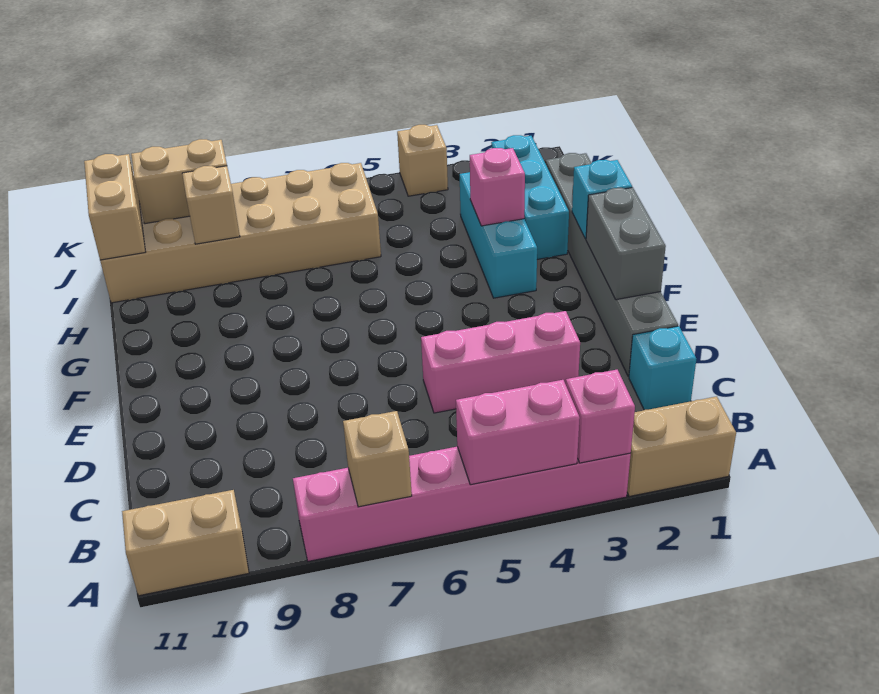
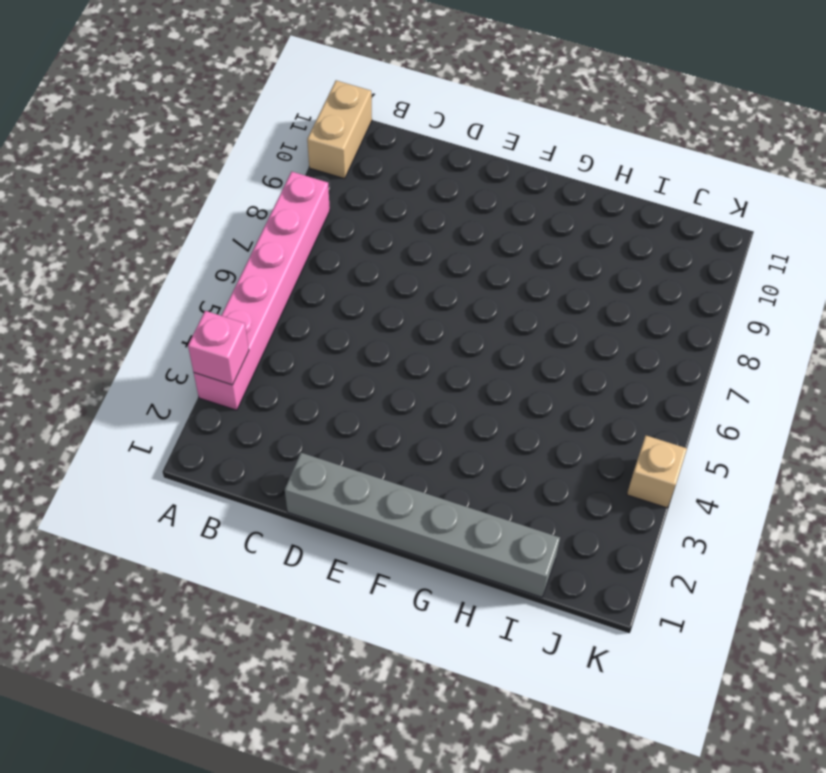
none -> tan brick A1:A2 level 1
none -> cyan brick C1 level 1
none -> pink brick D3:D5 level 1

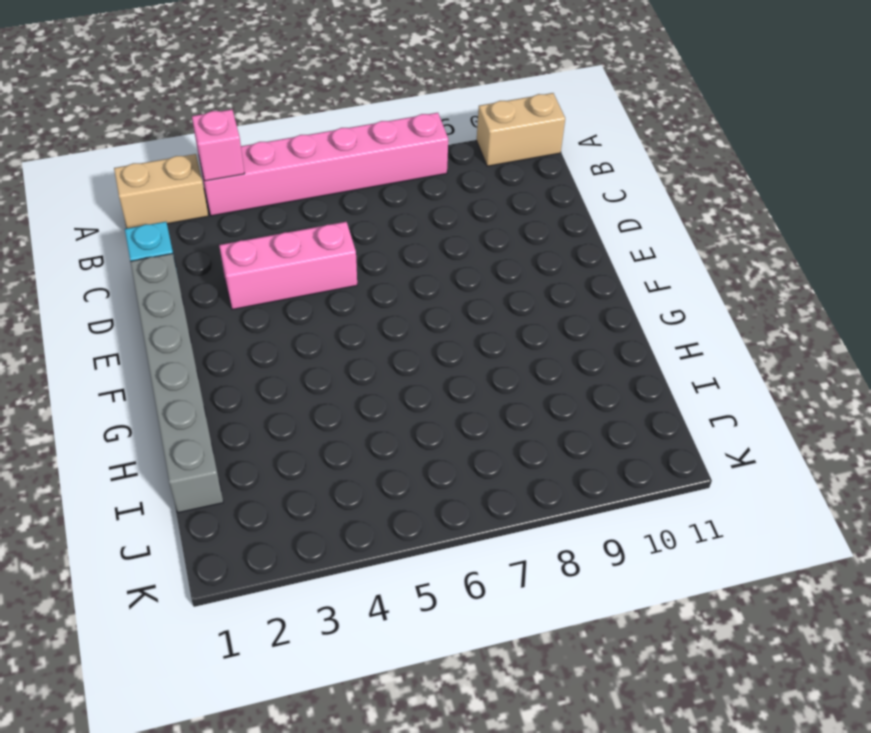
none -> cyan brick G3:I3 level 1
none -> cyan brick H2:J2 level 1
none -> tan brick I6:J11 level 1

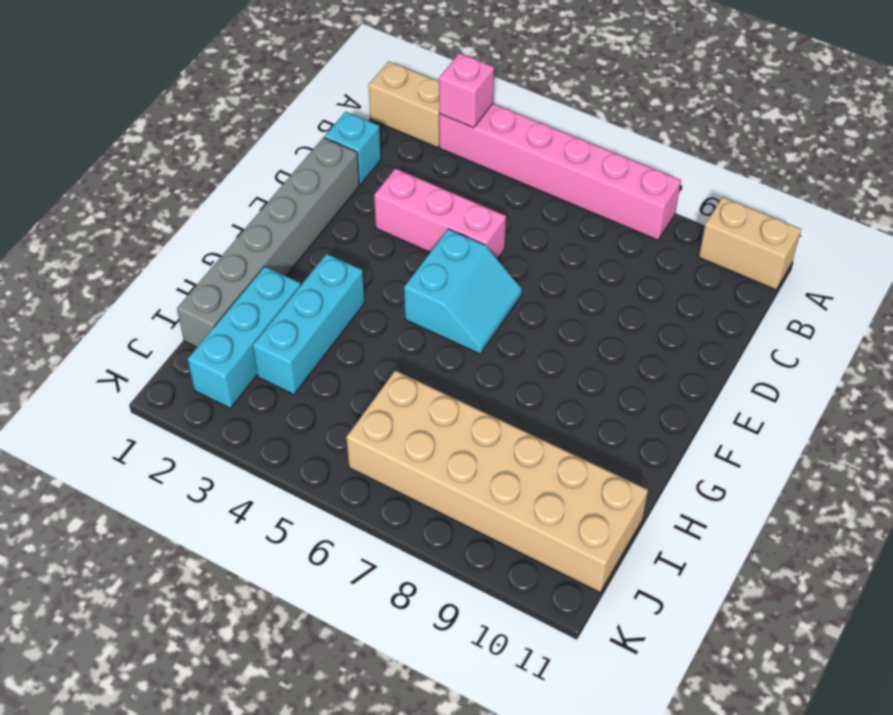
cyan slope E5:F6 level 1 top 5 -> none
none -> tan brick K4 level 1
none -> pink brick A4:A5 level 2
none -> tan brick A7 level 2

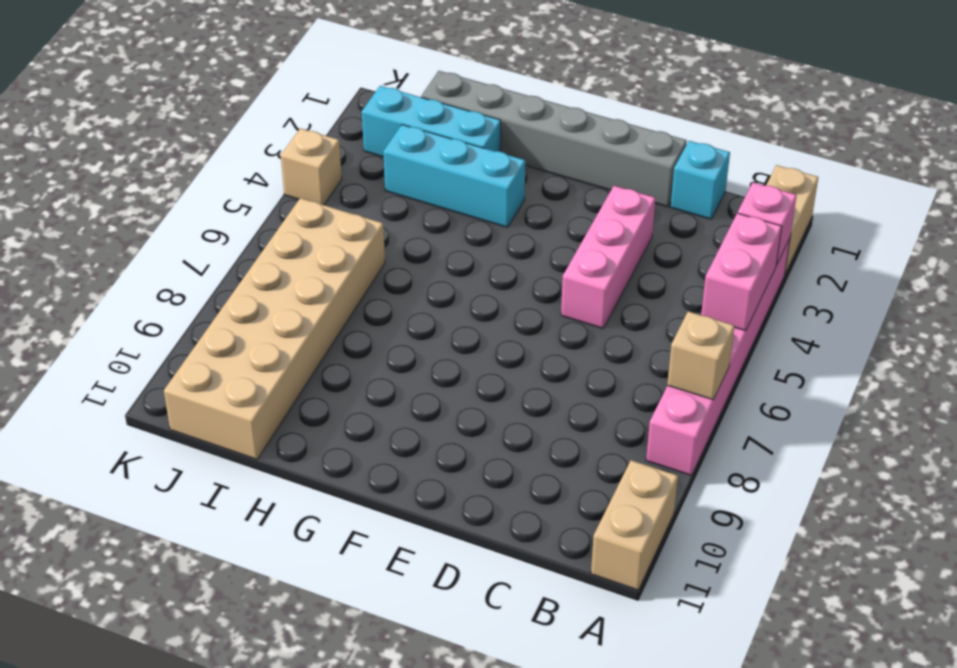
none -> grey brick E1:F1 level 2
none -> cyan brick G1 level 2
none -> pink brick H3 level 2

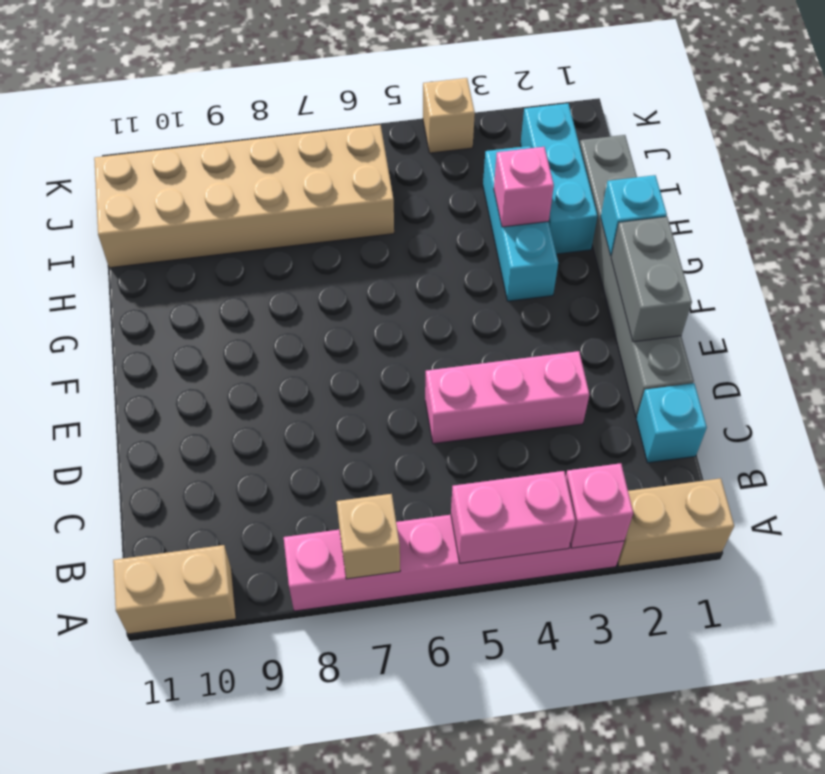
none -> tan brick I9 level 2
none -> tan brick I11:J11 level 2
none -> tan brick J9:J10 level 2

